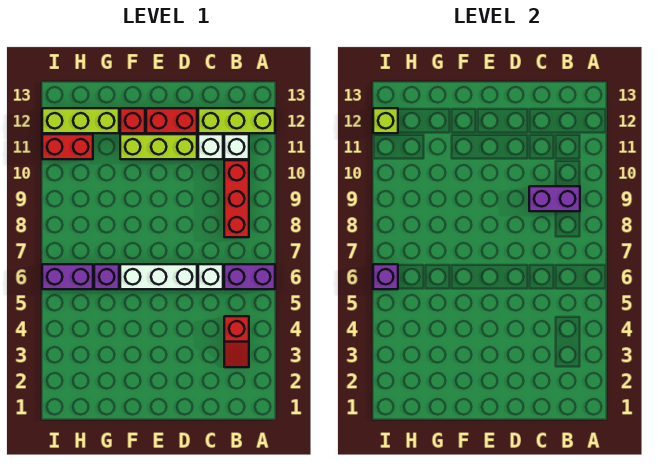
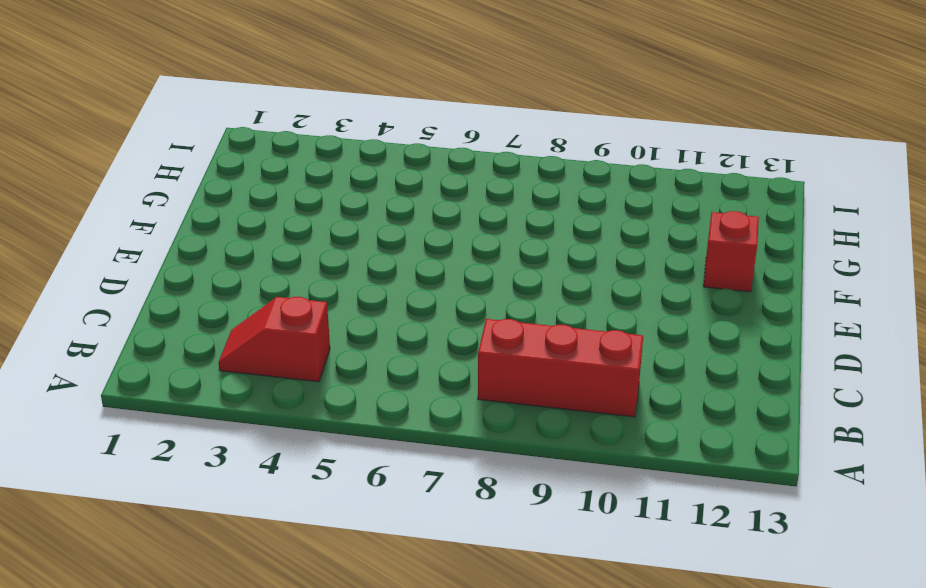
none -> purple brick A6:B6 level 1
none -> lime brick A12:C12 level 1
none -> white brick B11 level 1

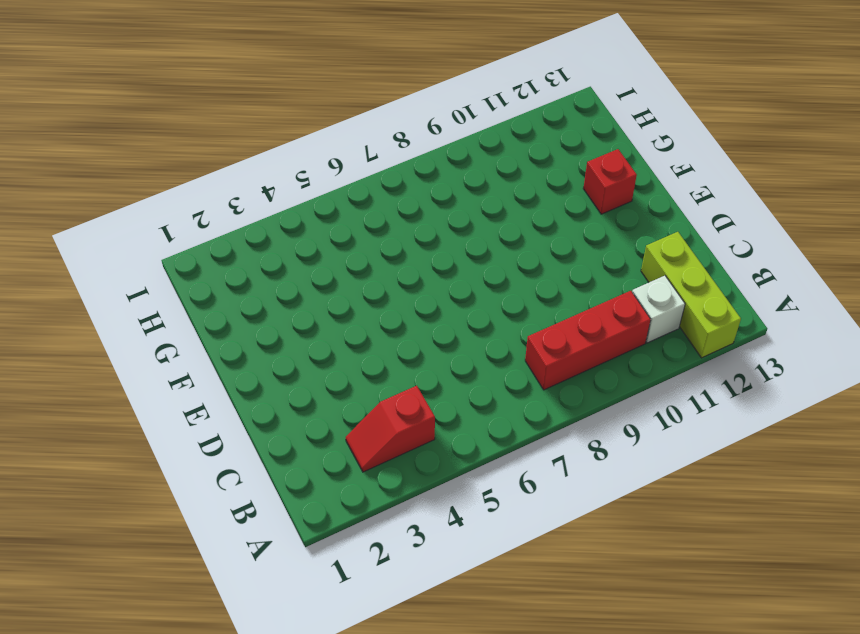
none -> purple brick A6:B6 level 1
none -> white brick C6 level 1
none -> white brick C11 level 1

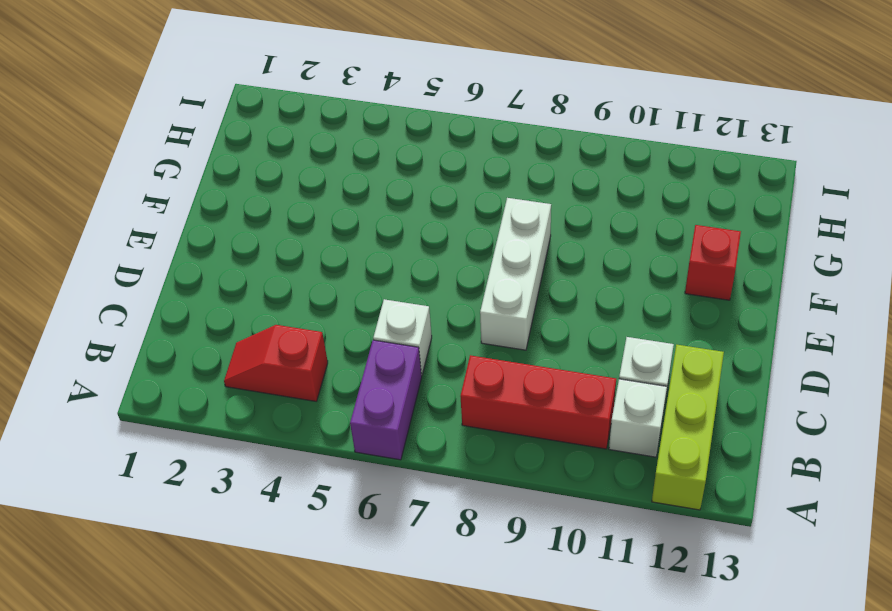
white brick D8:F8 level 1 -> white brick D6:F6 level 1
none -> lime brick D11:F11 level 1
none -> red brick D12:E12 level 1
none -> purple brick G6 level 1

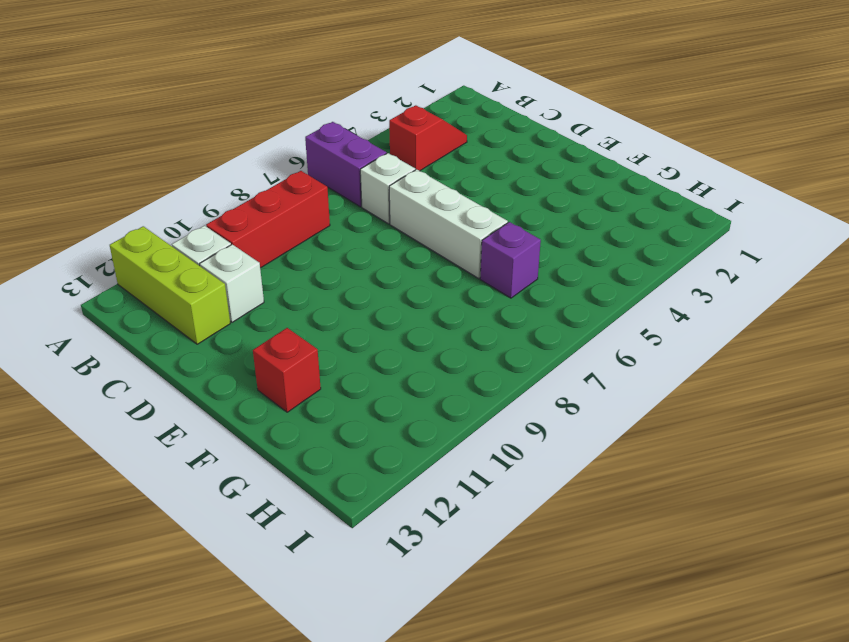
none -> lime brick D11:F11 level 1
none -> red brick D12:E12 level 1
none -> lime brick G12:I12 level 1

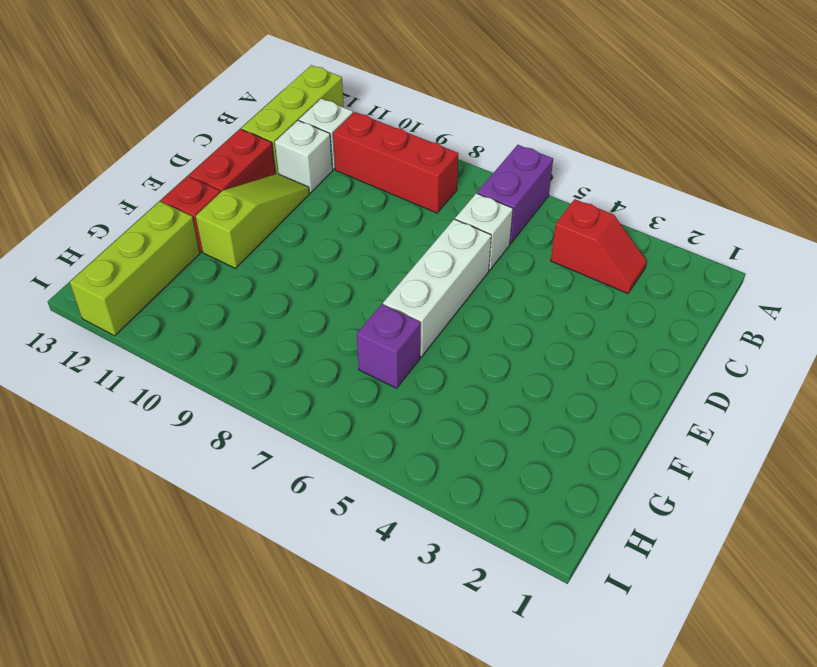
lime slope D11:F11 level 1 top F -> lime brick D11:F11 level 1
none -> purple brick H6:I6 level 1
none -> red brick H11:I11 level 1
none -> purple brick B9:C9 level 2

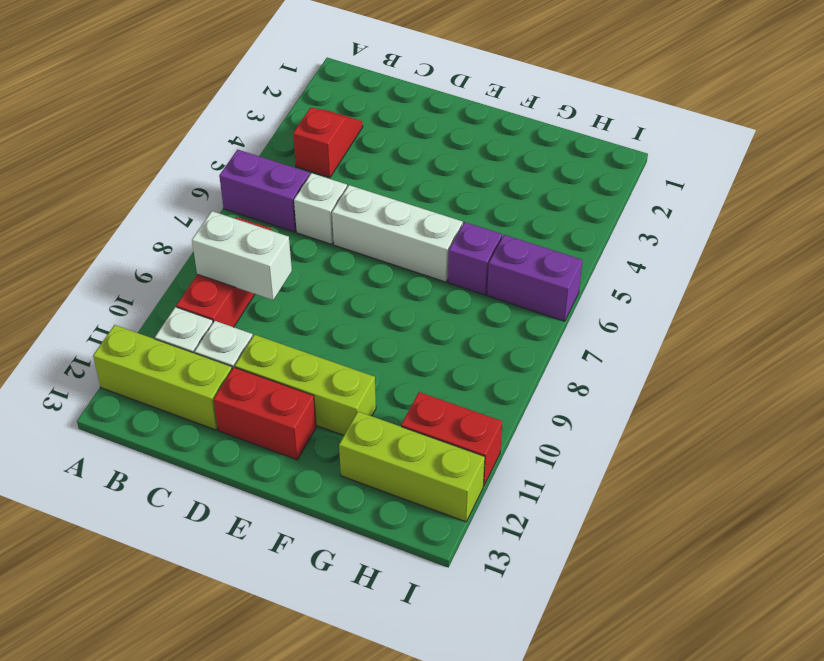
white brick B9:C9 level 2 -> purple brick B9:C9 level 2
none -> red brick F12 level 1
none -> purple brick I6 level 2
none -> lime brick I12 level 2

